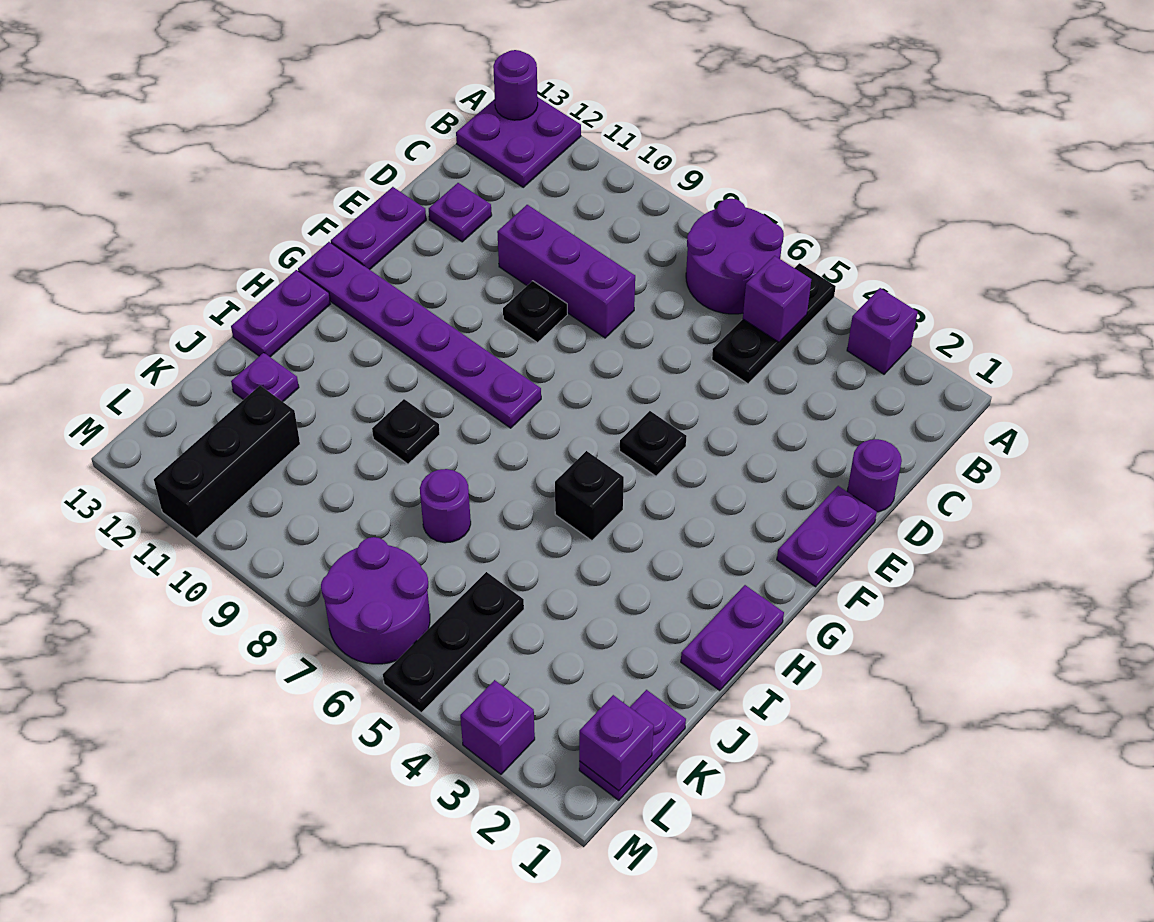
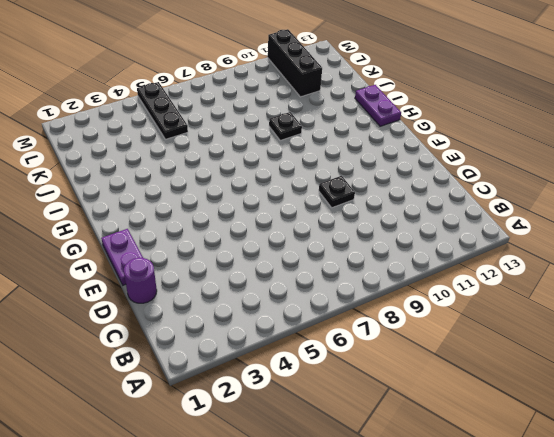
none -> purple brick A3 level 1
none -> black plate A5:C5 level 1
none -> purple round brick A6:B7 level 1

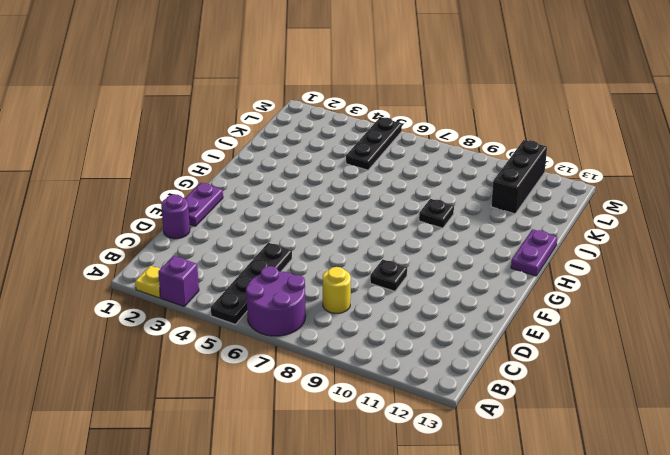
yellow plate A2 level 1 -> none
black plate A5:D5 level 1 -> black plate A5:C5 level 1
yellow round brick C8 level 1 -> none
none -> purple plate A12:B13 level 1
none -> purple brick D8:D10 level 1
none -> purple plate D12 level 1

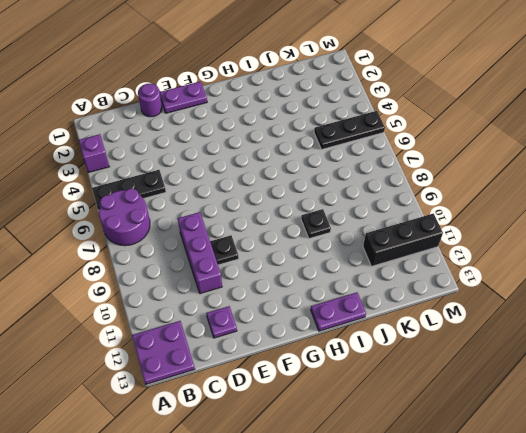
none -> purple plate E13:F13 level 1
none -> black plate F5 level 1
none -> purple plate G8:G13 level 1

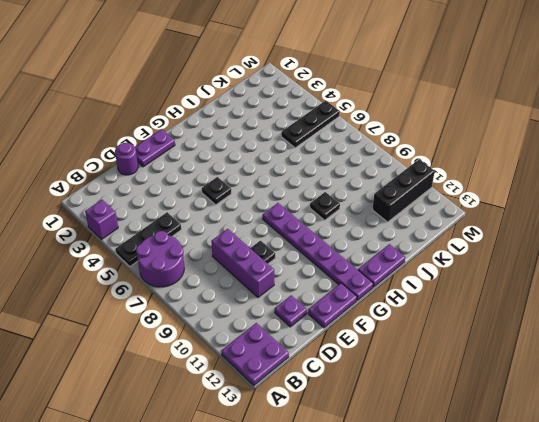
none -> purple plate H1:I1 level 1
none -> black brick H5 level 1
none -> purple round brick J7 level 1

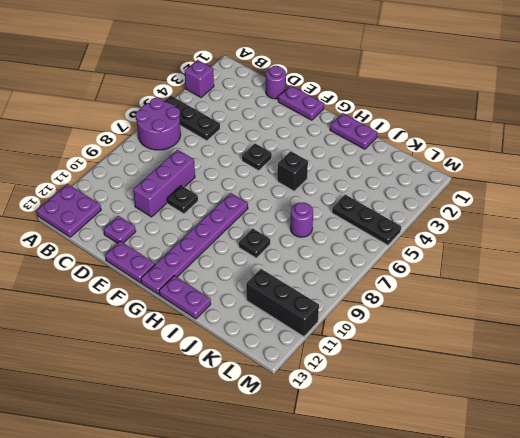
none -> purple plate J12 level 1
none -> purple plate K1:L1 level 1
none -> purple round brick L6:M7 level 1

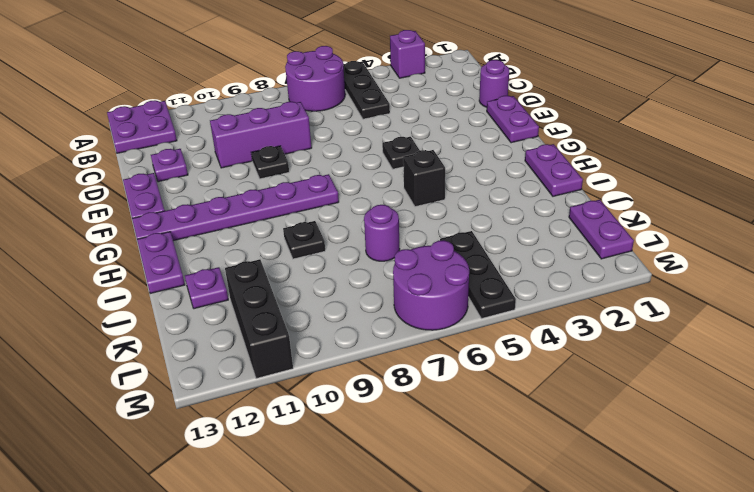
none -> purple brick M3 level 1
none -> purple round brick A13 level 2
none -> purple brick B5 level 2

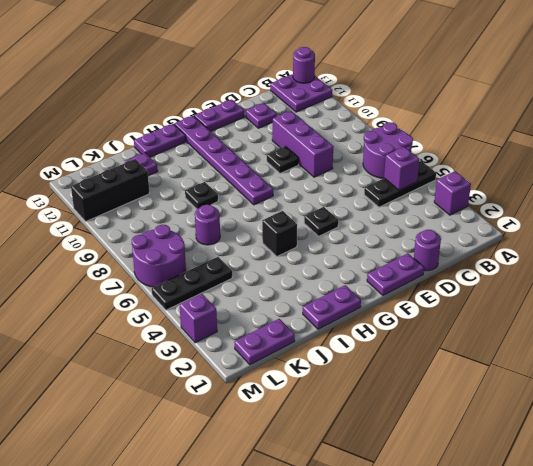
none -> purple brick L1 level 2

